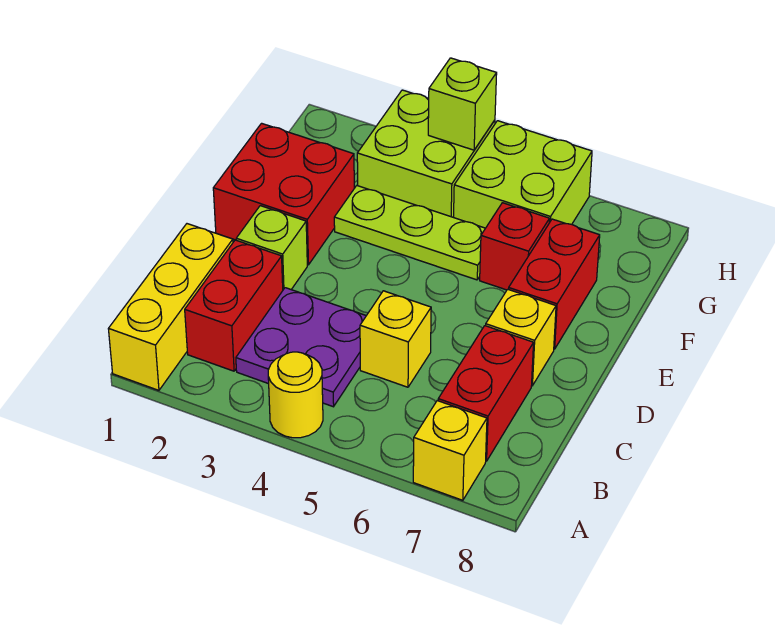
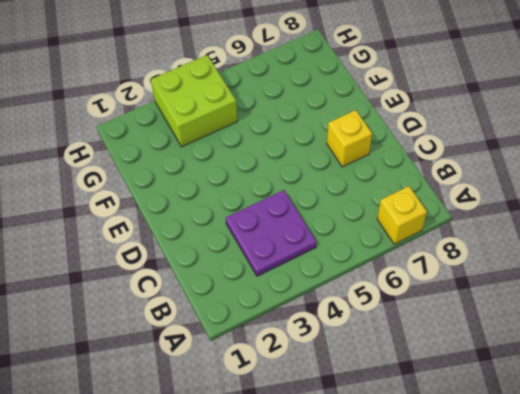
none -> yellow brick A1:C1 level 1
none -> yellow round brick A4 level 1
none -> red brick B2:C2 level 1

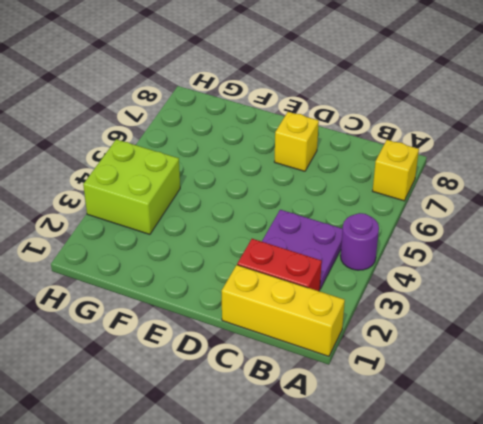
purple round brick A4 level 1 -> yellow round brick A4 level 1
none -> red brick B7:C7 level 1
none -> yellow brick C5 level 1
none -> lime brick D2 level 1

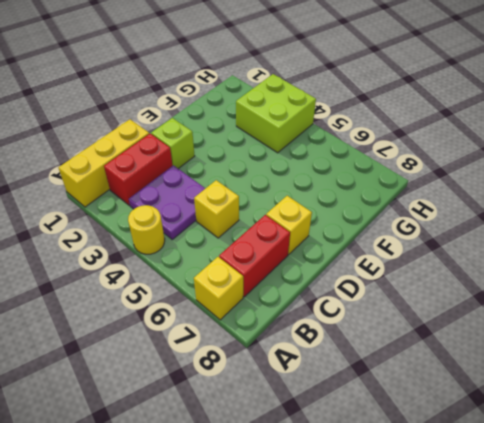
none -> red brick E1:F2 level 1
none -> red brick E7:F7 level 1
none -> lime plate F3:F5 level 1

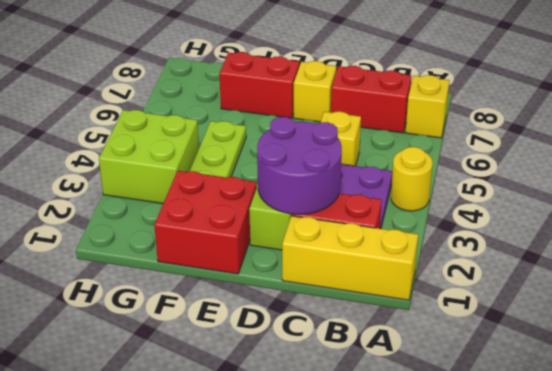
purple round brick C2:D3 level 2 -> none
none -> red brick F6 level 1
none -> lime brick G5:H6 level 1
none -> lime brick H4 level 2

